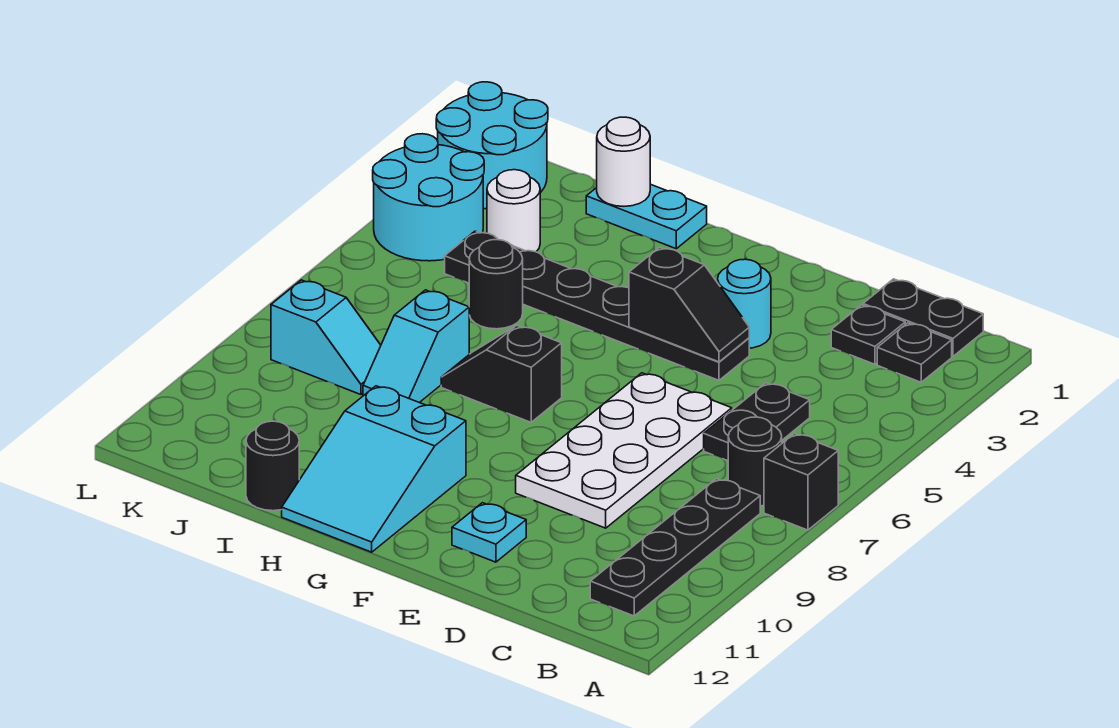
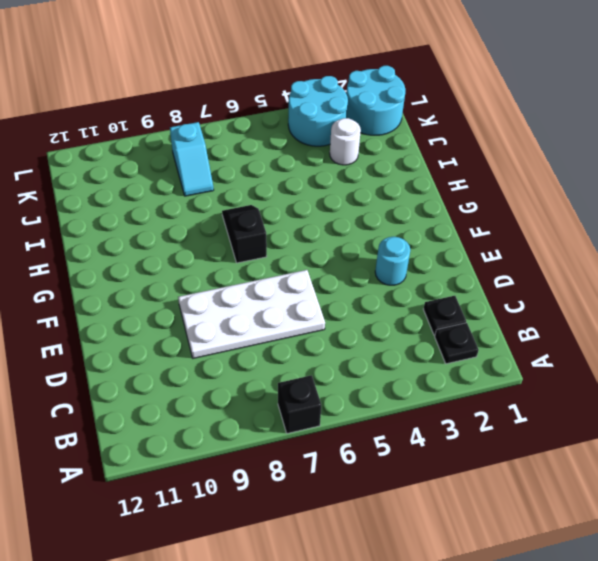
none -> black plate B1:C1 level 1
none -> black round brick B7 level 1
none -> black plate B8:B11 level 1

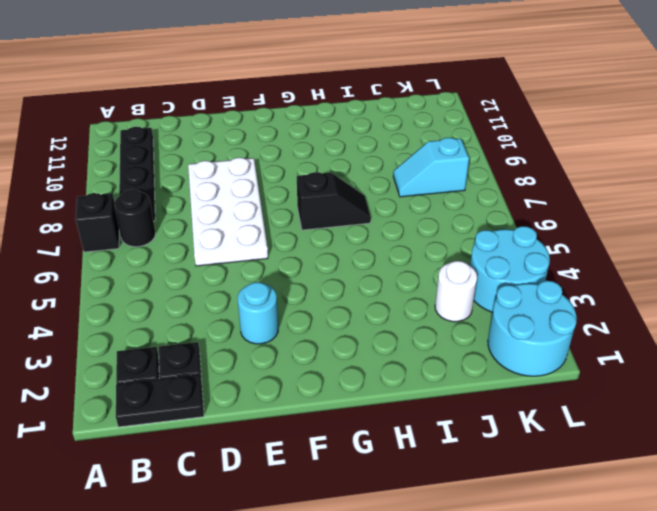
none -> black plate C5:C6 level 1
none -> black plate E4:J4 level 1
none -> cyan plate E11 level 1

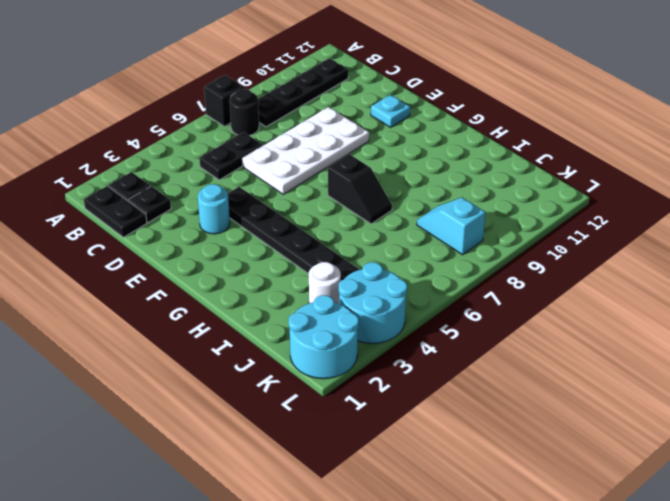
none -> cyan slope G10:H12 level 1 top 10
none -> cyan plate H1:I1 level 1
none -> black round brick I5 level 1

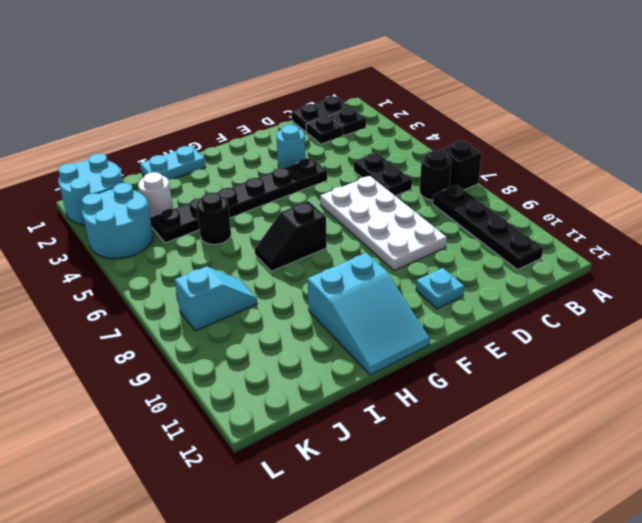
none -> cyan slope I7:I8 level 1 top 7
none -> black round brick I12 level 1
none -> black slope E4:F4 level 2 top F

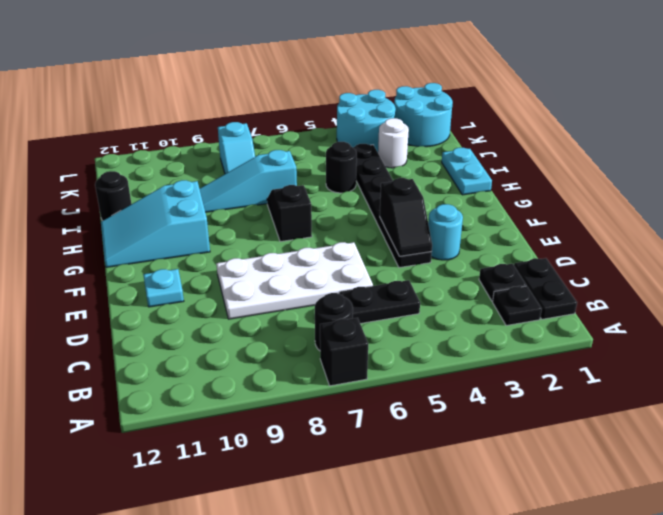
cyan slope I7:I9 level 1 top 7 -> cyan slope I7:I8 level 1 top 7
none -> black plate B8:B11 level 1
none -> white round brick I1 level 2

